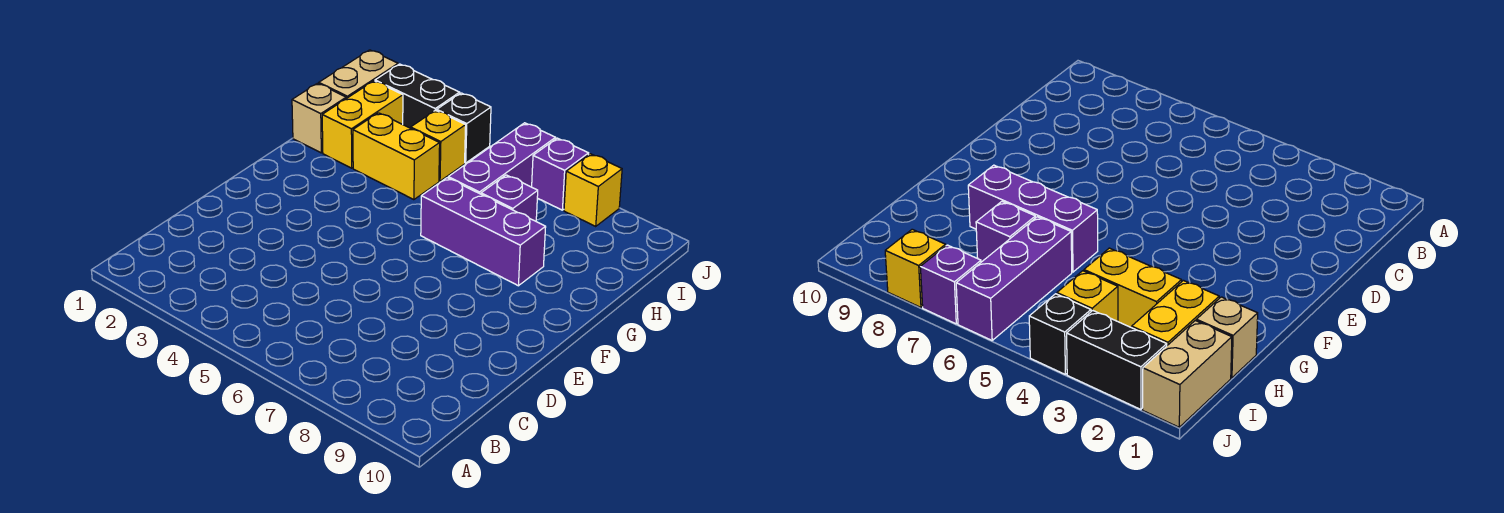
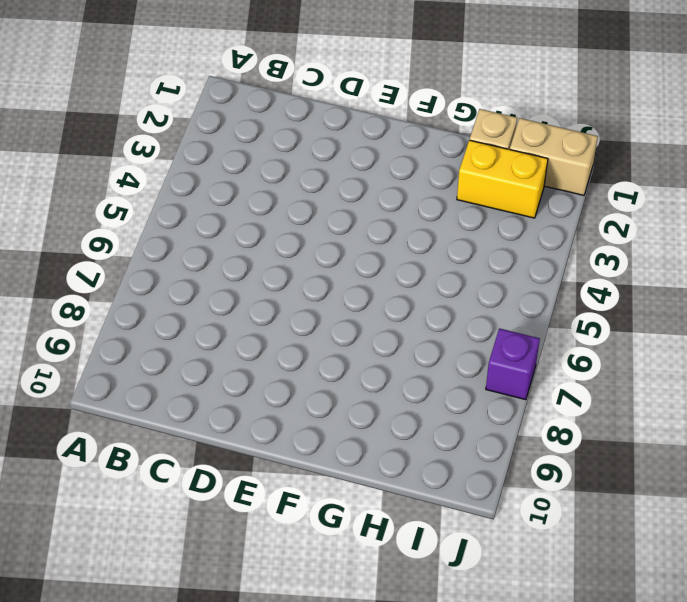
none -> purple brick G6:G8 level 1
none -> yellow brick H3:H4 level 1
none -> purple brick H6:J6 level 1

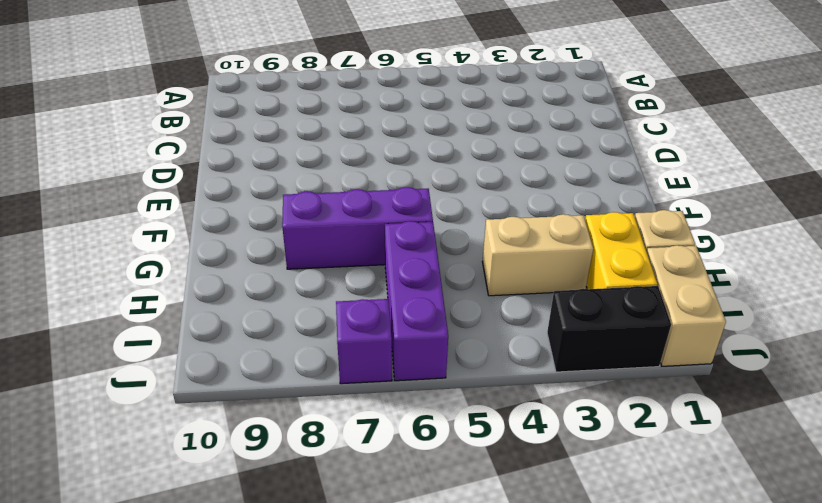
tan brick H3:H4 level 1 -> yellow brick H3:H4 level 1
none -> purple brick H7 level 1
none -> yellow brick I4 level 1
none -> black brick J4 level 1

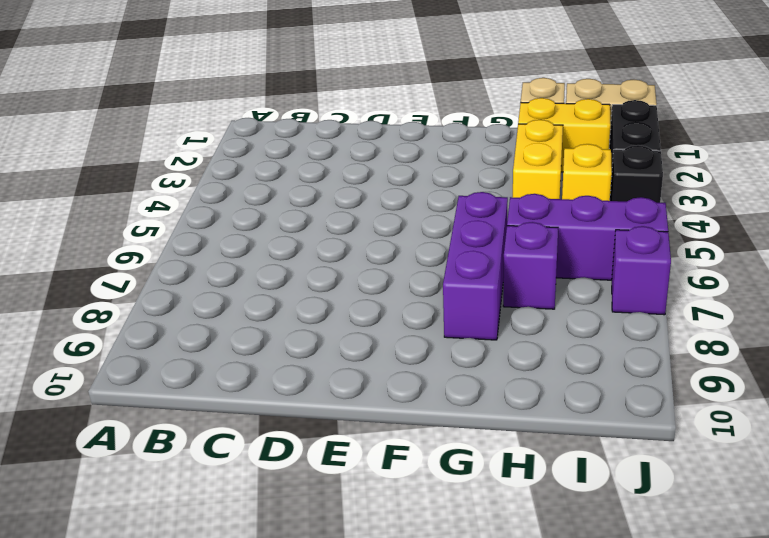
none -> yellow brick J8 level 1

